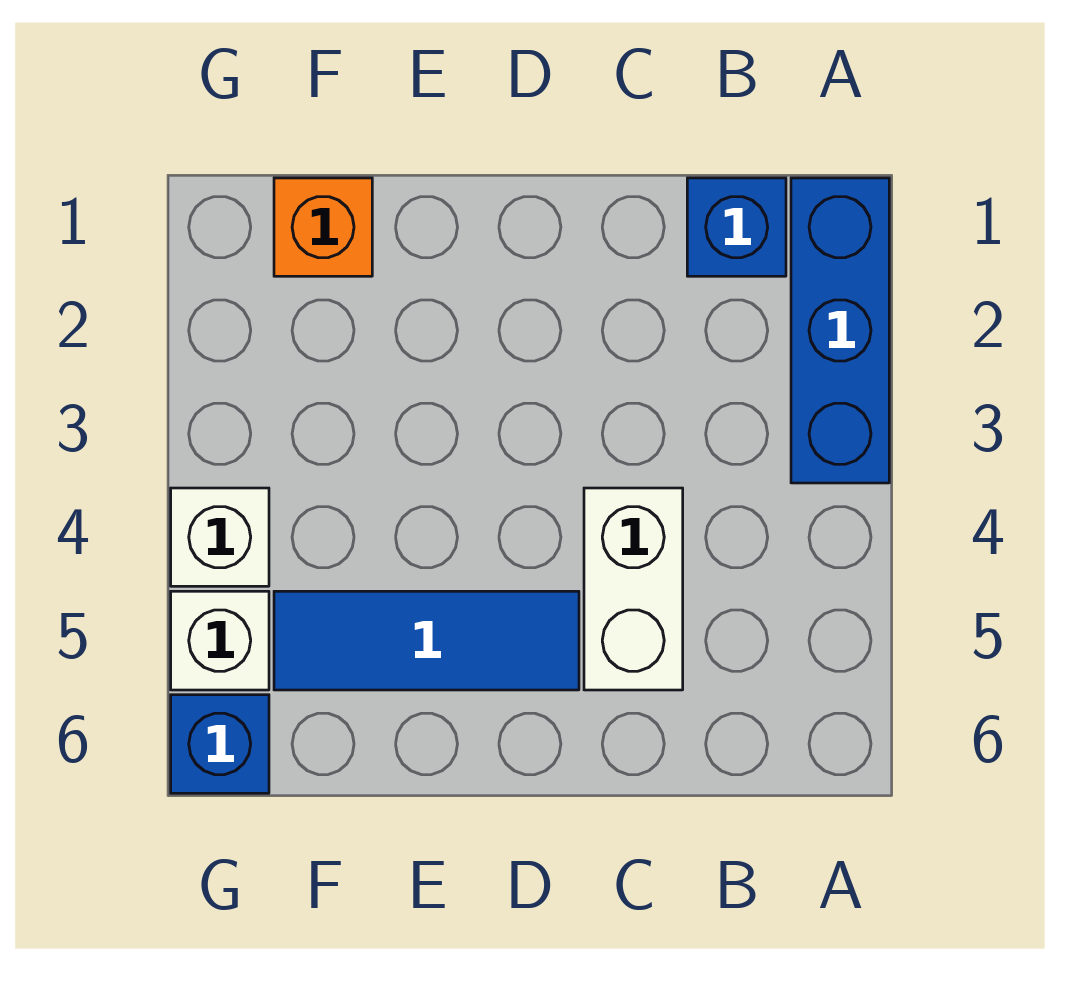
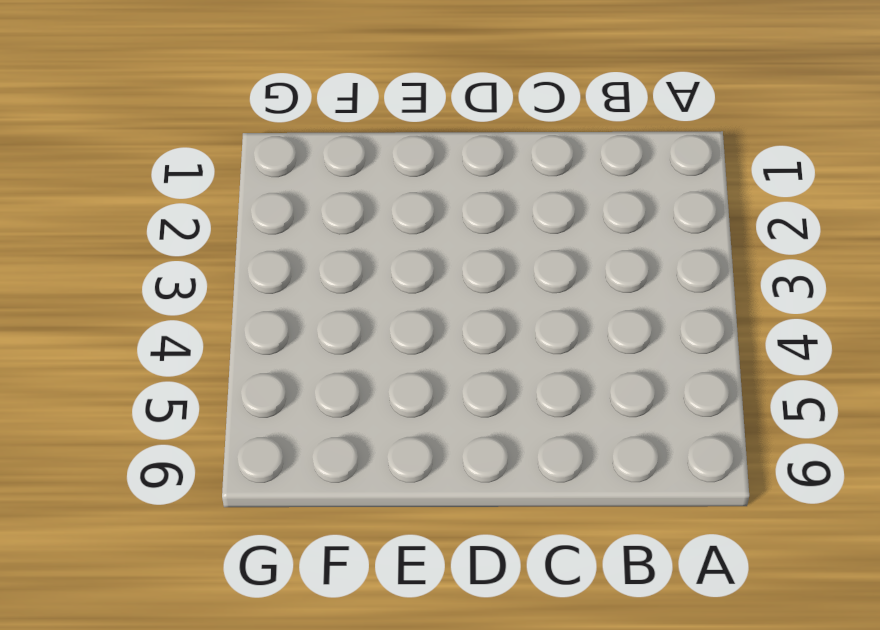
none -> blue brick A1:A3 level 1
none -> blue brick B1 level 1

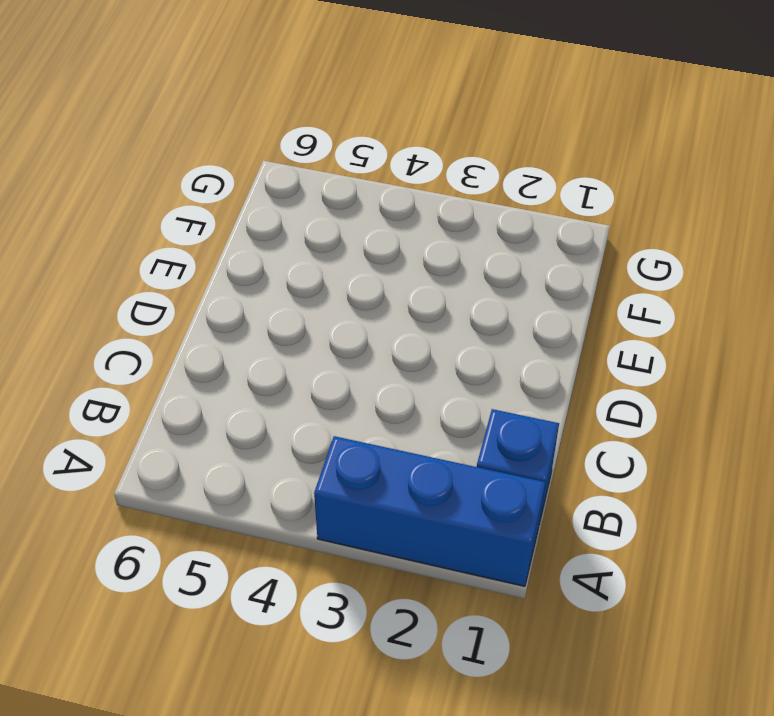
none -> white brick C4:C5 level 1
none -> blue tile D5:F5 level 1

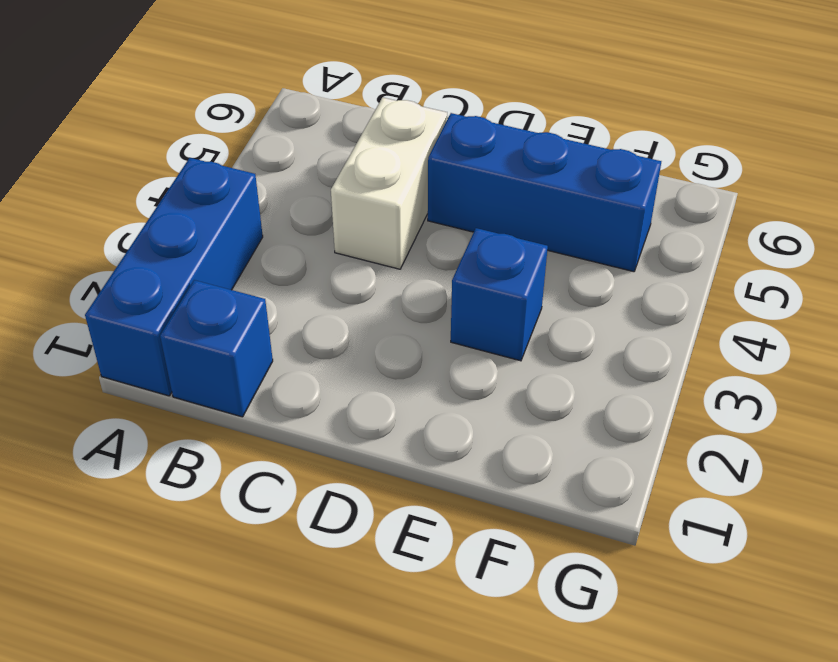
blue brick D5:F5 level 1 -> blue tile D5:F5 level 1
blue brick E3 level 1 -> blue brick G6 level 1
none -> orange brick F1 level 1
none -> white brick G4 level 1

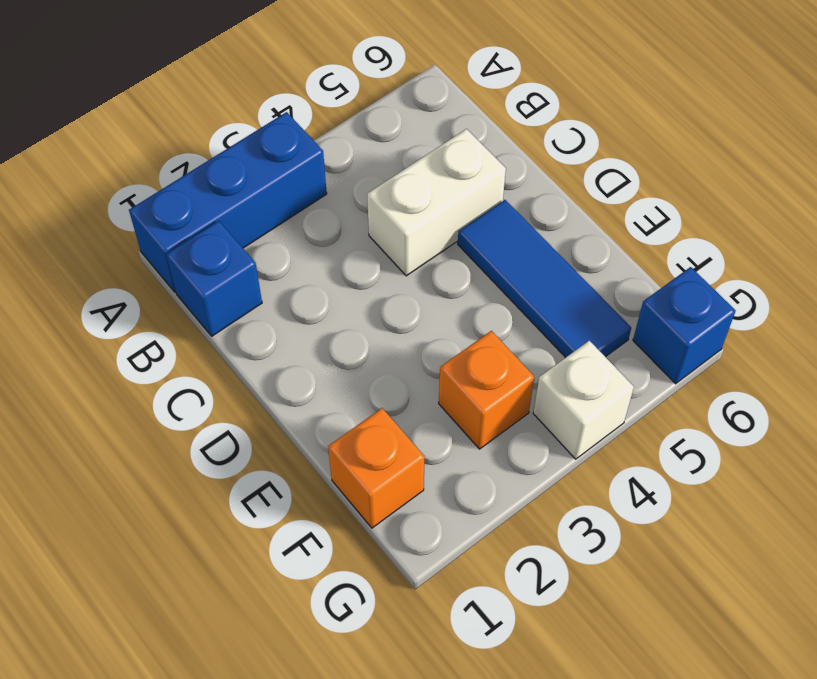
orange brick F3 level 1 -> none
none -> white brick G5 level 1

